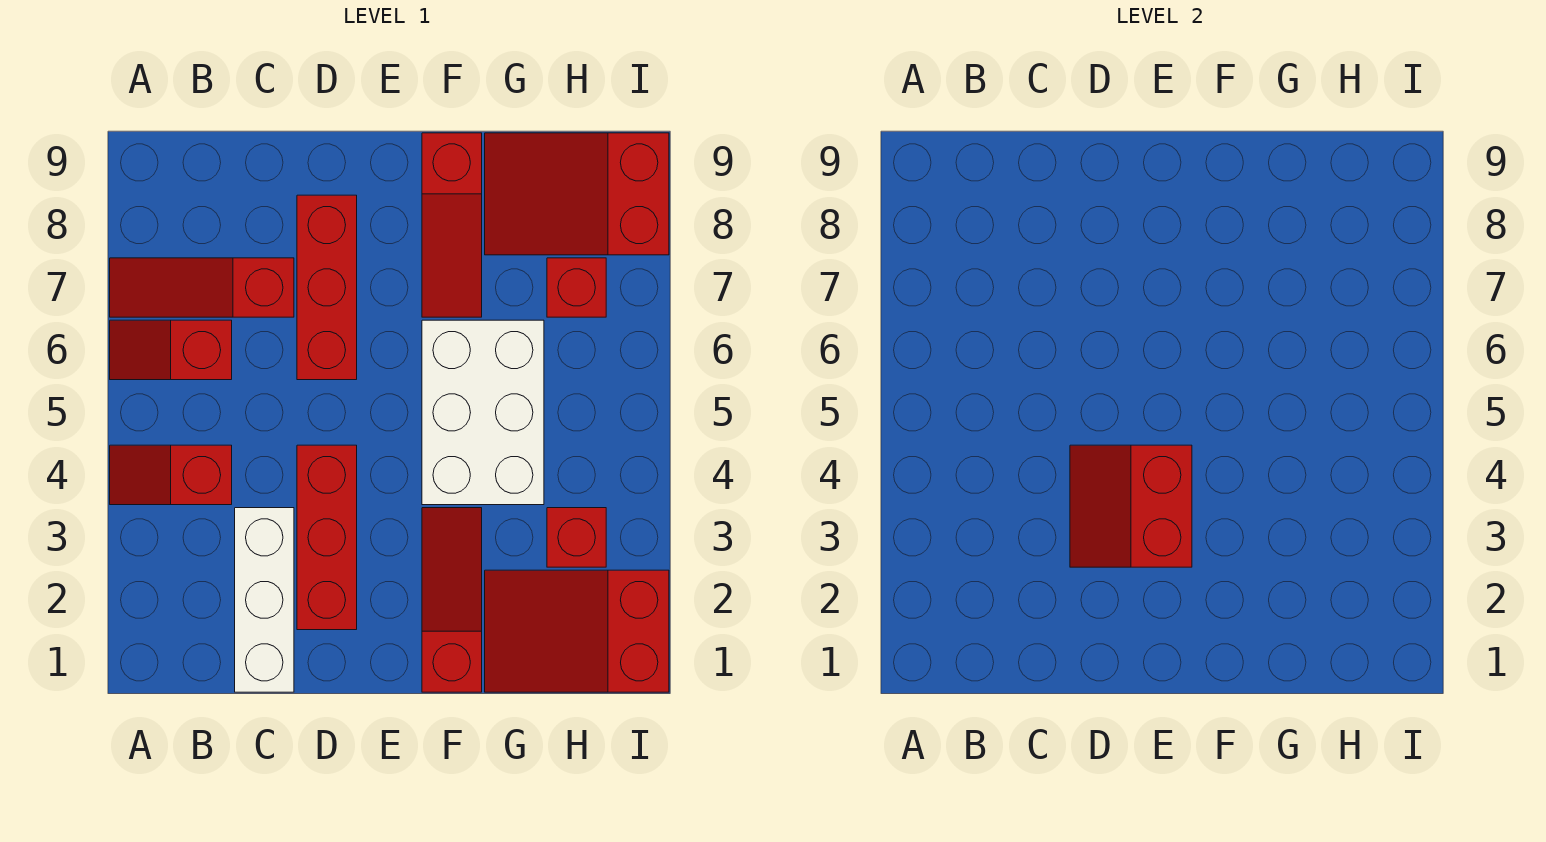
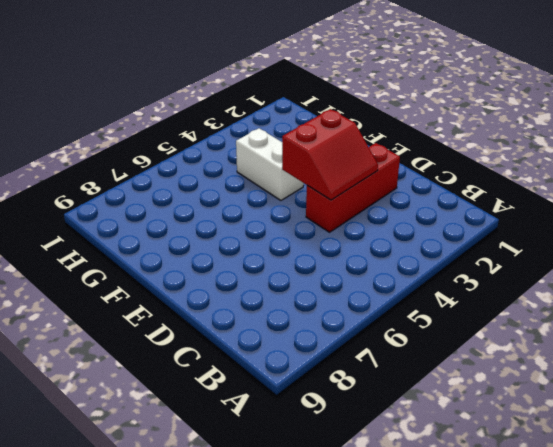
white brick F4:G4 level 1 -> white brick F4:G6 level 1
none -> red slope A4:B4 level 1 top B
none -> red slope A6:B6 level 1 top B
none -> red slope A7:C7 level 1 top C

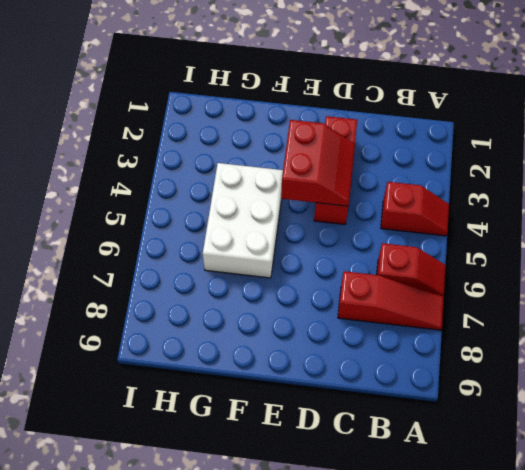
none -> white brick C1:C3 level 1
none -> red brick D6:D8 level 1
none -> red slope F1:F3 level 1 top 1

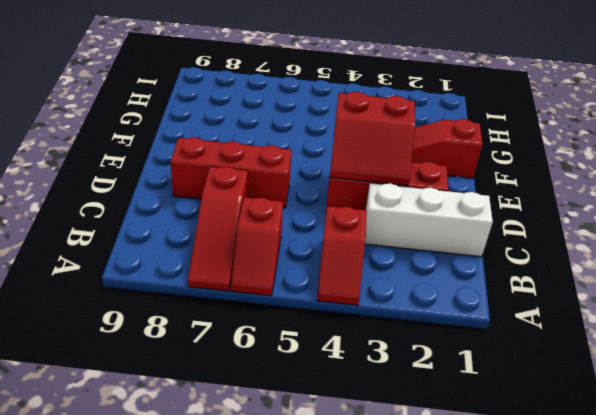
none -> white brick F4:G6 level 1
none -> red slope F7:F9 level 1 top 9
none -> red slope G1:I2 level 1 top I

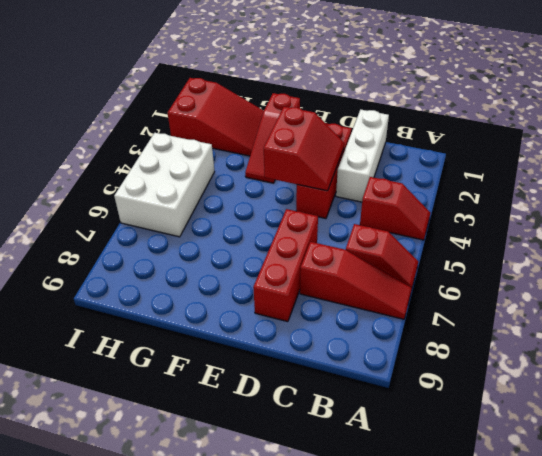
white brick H4:I6 level 1 -> white brick F4:G6 level 1
none -> red slope F7:F9 level 1 top 9
none -> red slope G8:I9 level 1 top I
none -> red brick H3 level 1

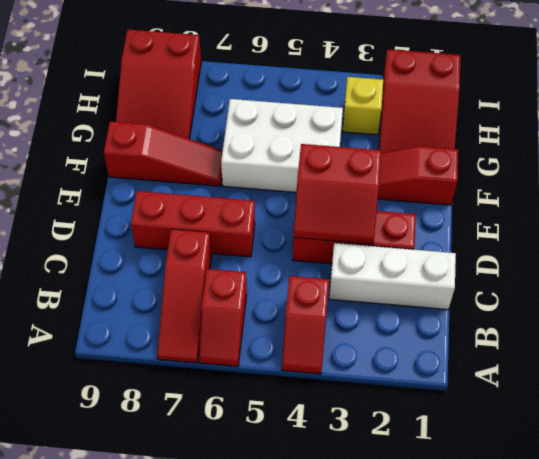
yellow brick H3 level 1 -> red brick H3 level 1
none -> red brick H7 level 1

